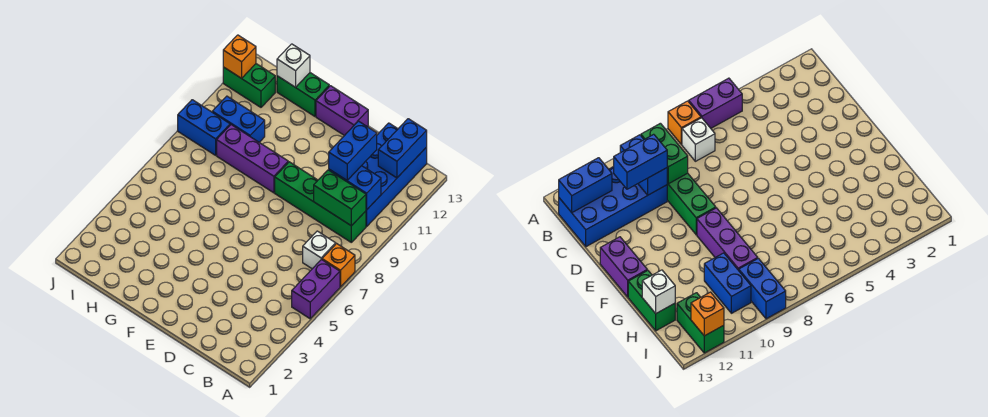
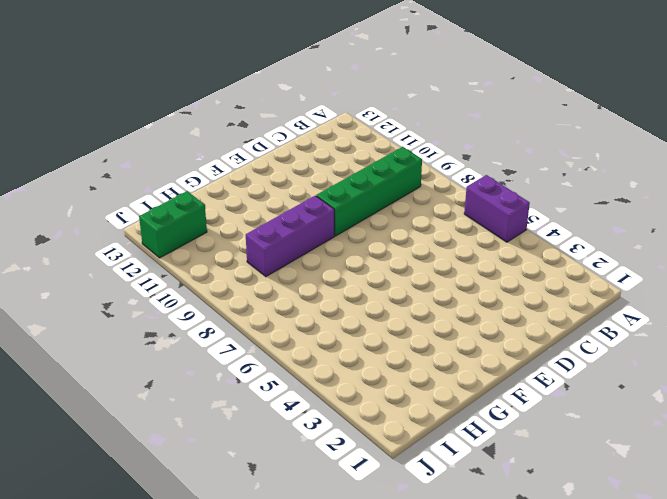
none -> orange brick A7 level 1
none -> white brick B7 level 1
none -> blue brick B10:C13 level 1

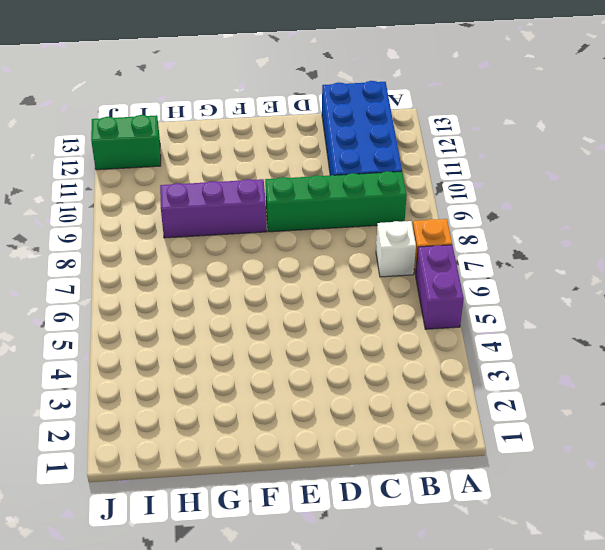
none -> purple brick E13:F13 level 1
none -> green brick G13:H13 level 1
none -> blue brick H10:I10 level 1

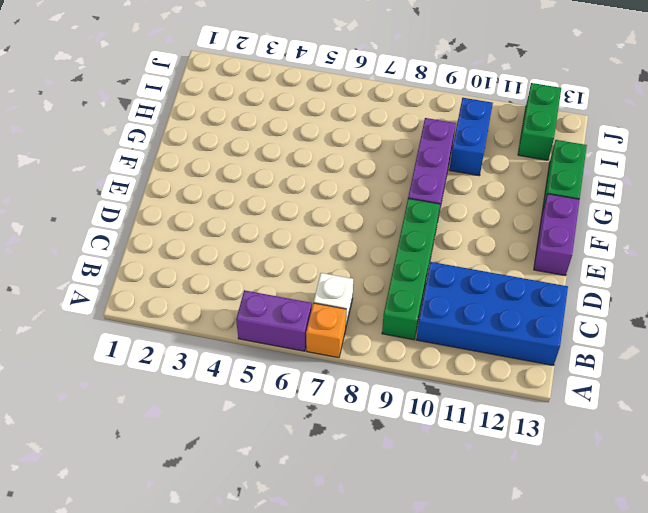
none -> blue brick I9:J9 level 1
none -> green brick B9:C9 level 2
none -> blue brick B10:C10 level 2

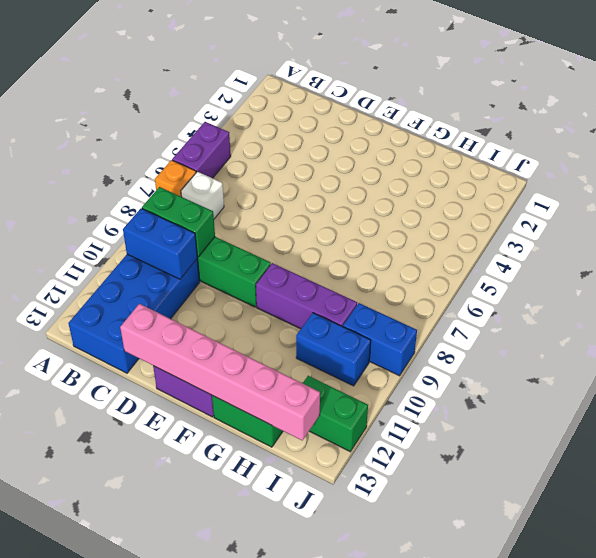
pink brick D13:I13 level 2 -> white brick H13 level 2
none -> blue brick B12:B13 level 2
none -> orange brick J12 level 2
none -> blue brick C10:C11 level 3

